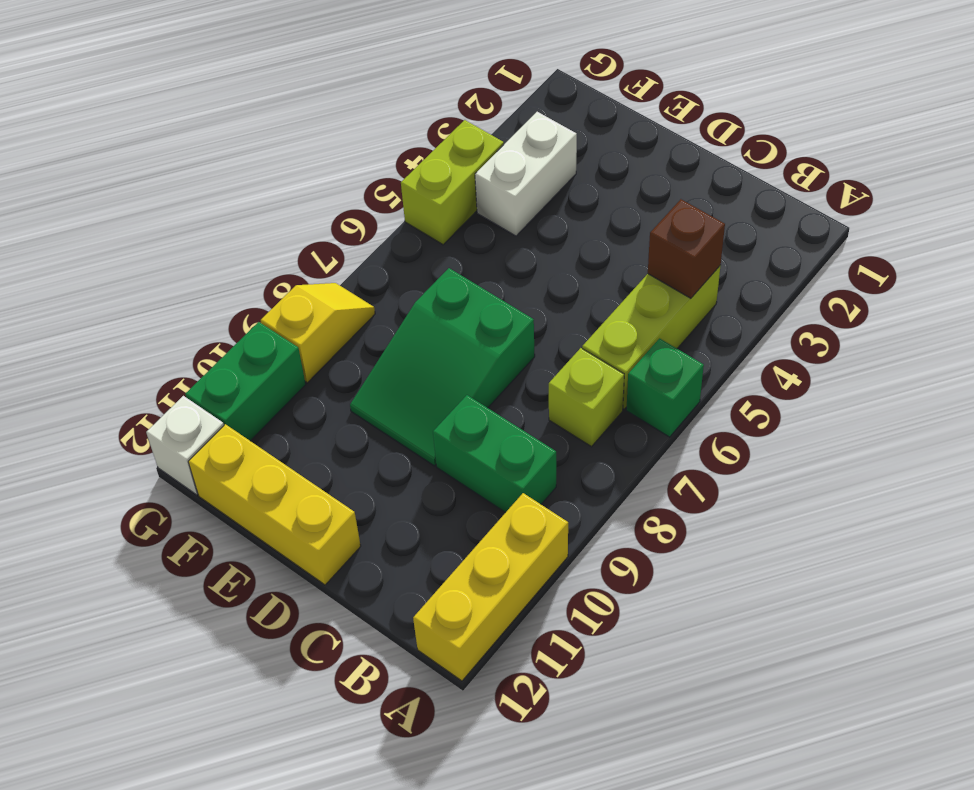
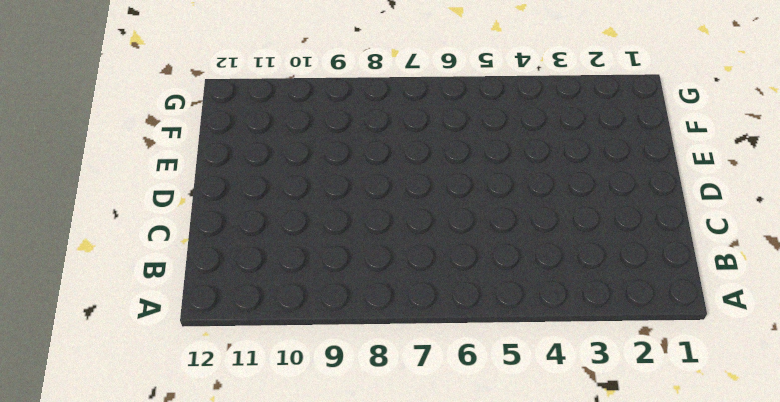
none -> green brick A6 level 1
none -> yellow brick A10:A12 level 1
none -> lime brick B4:B6 level 1

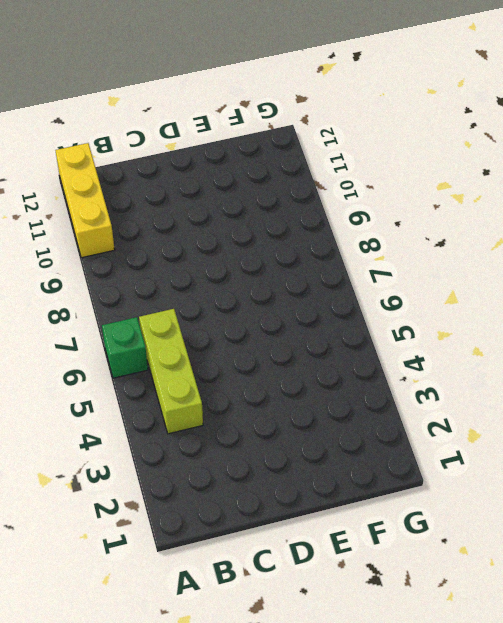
none -> lime brick B7 level 1
none -> green brick B9:C9 level 1
none -> green slope D7:E9 level 1 top 7

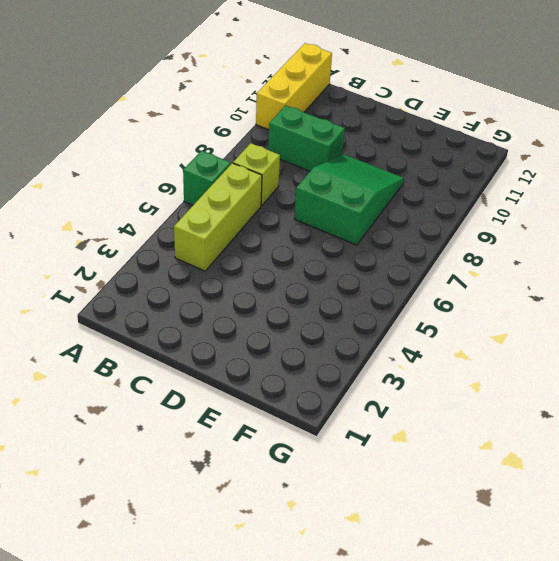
none -> yellow brick D12:F12 level 1
none -> white brick F3:F4 level 1
none -> lime brick G4:G5 level 1

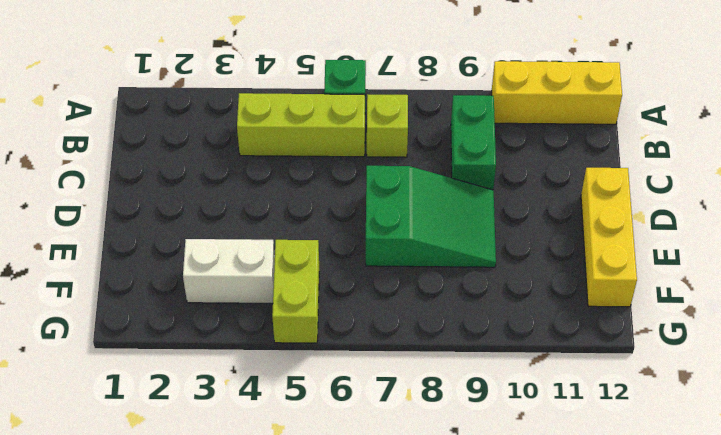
lime brick F5:G5 level 1 -> lime brick G4:G5 level 1
none -> yellow slope G8:G9 level 1 top 9
none -> green brick G10:G11 level 1
none -> white brick G12 level 1

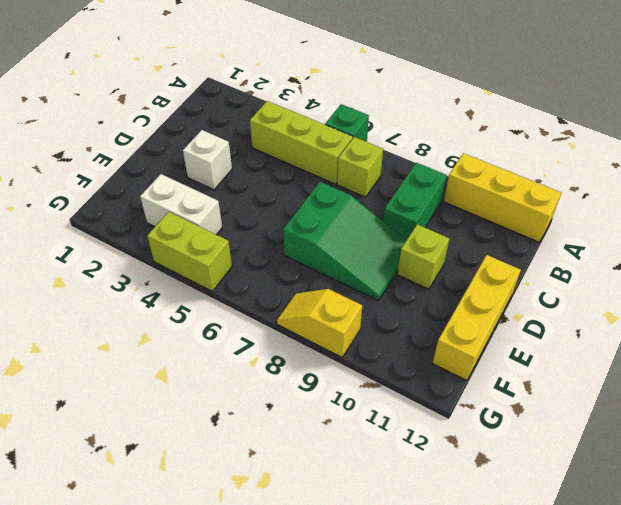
white brick D3 level 1 -> white brick G12 level 1
lime brick D10 level 1 -> none
none -> green brick G10:G11 level 1
none -> brown brick B4 level 2

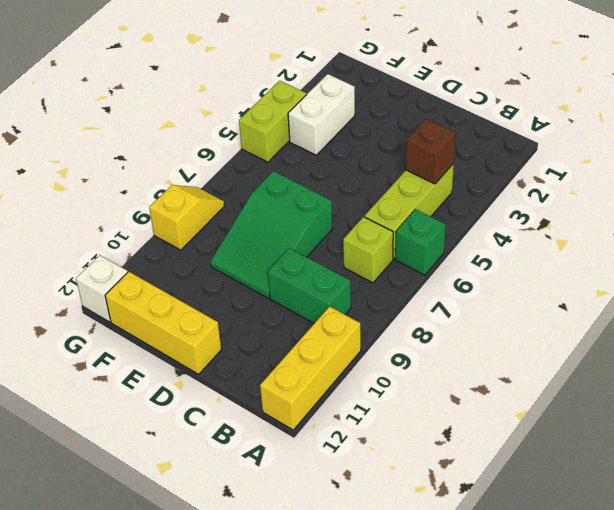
none -> green brick G10:G11 level 1

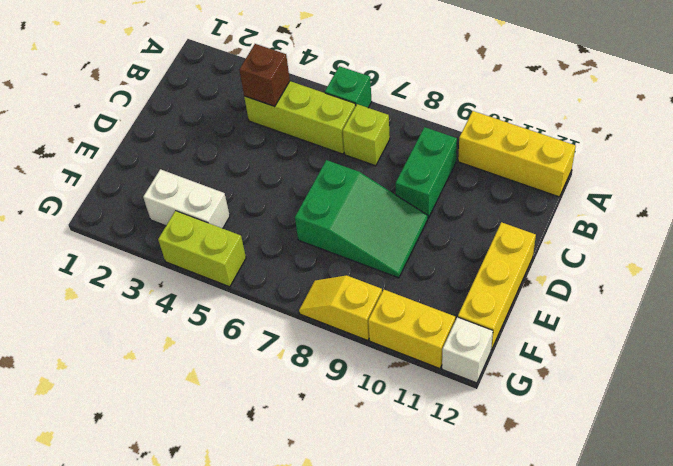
yellow brick G10:G11 level 1 -> green brick G10:G11 level 1

